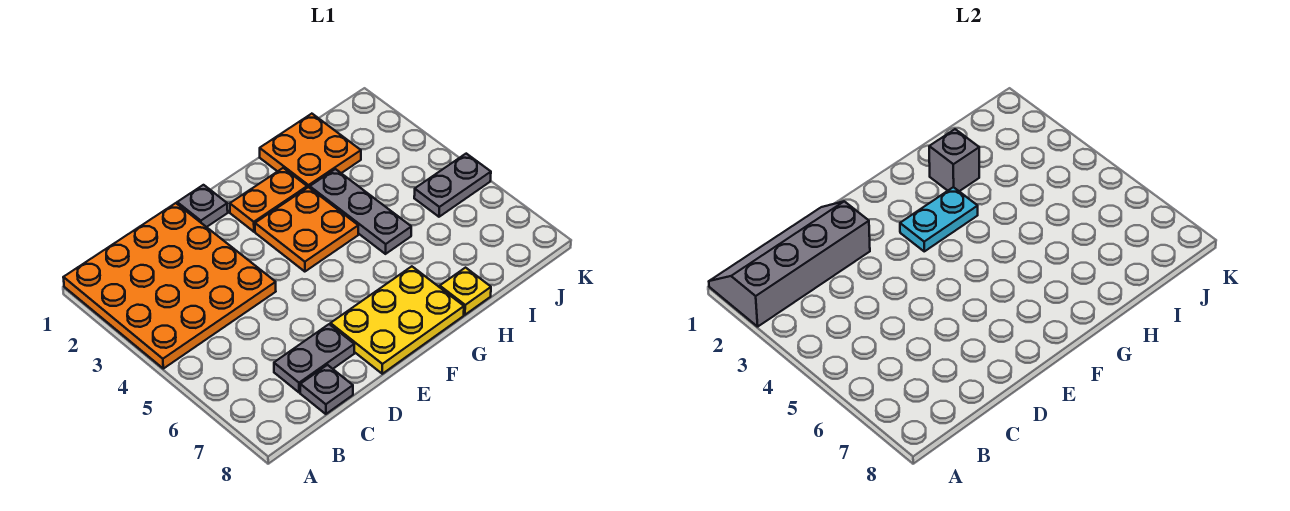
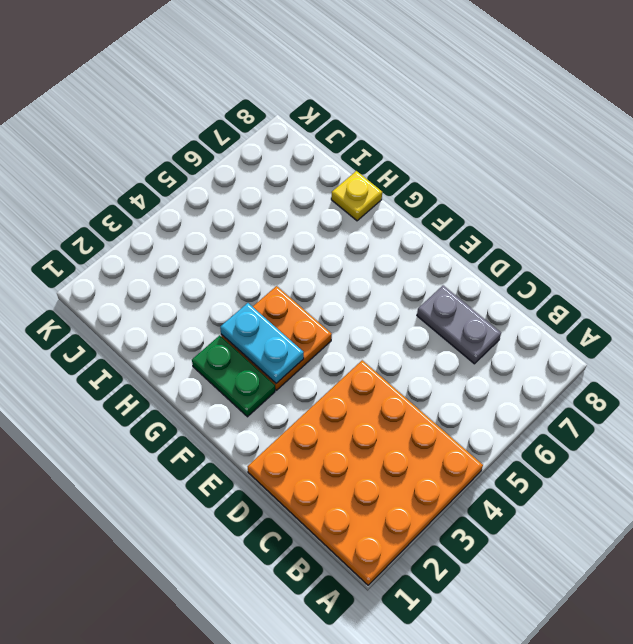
green plate F2:G2 level 1 -> orange plate F2:G2 level 1
none -> grey plate C8 level 1
none -> grey plate E1 level 1
none -> yellow plate E7:G8 level 1

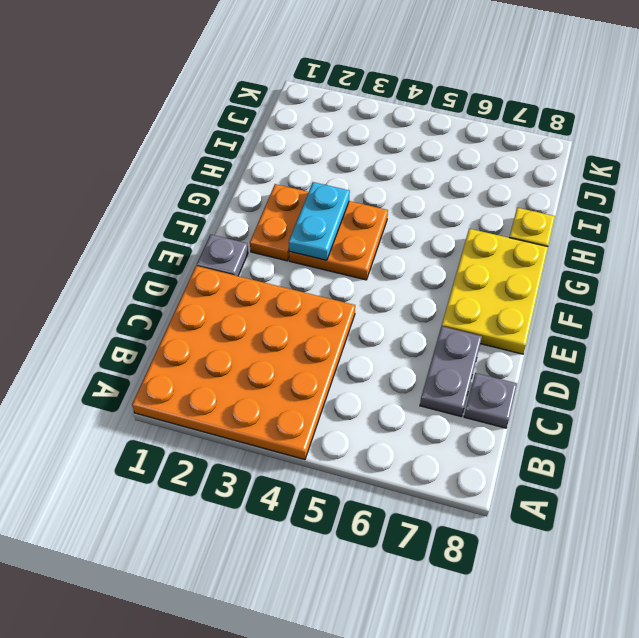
none -> orange plate H1:I2 level 1
none -> grey plate H3:H5 level 1
none -> grey plate J5:K5 level 1

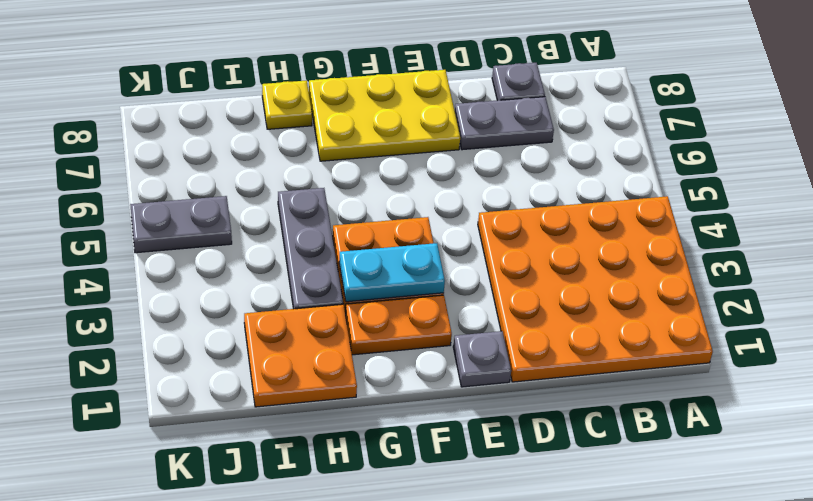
none -> grey slope A1:D2 level 2 top 2
none -> grey brick H2 level 2

